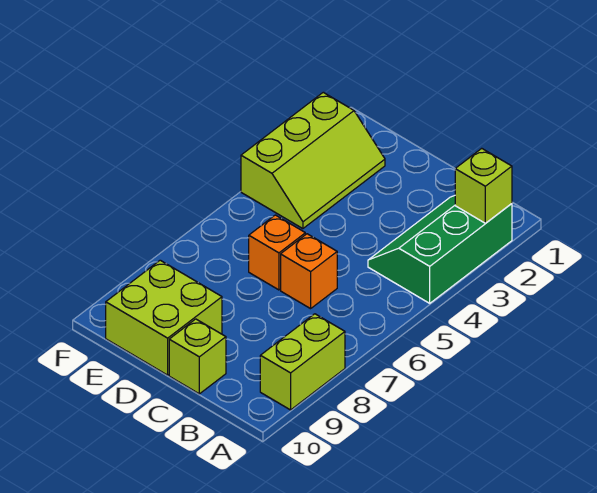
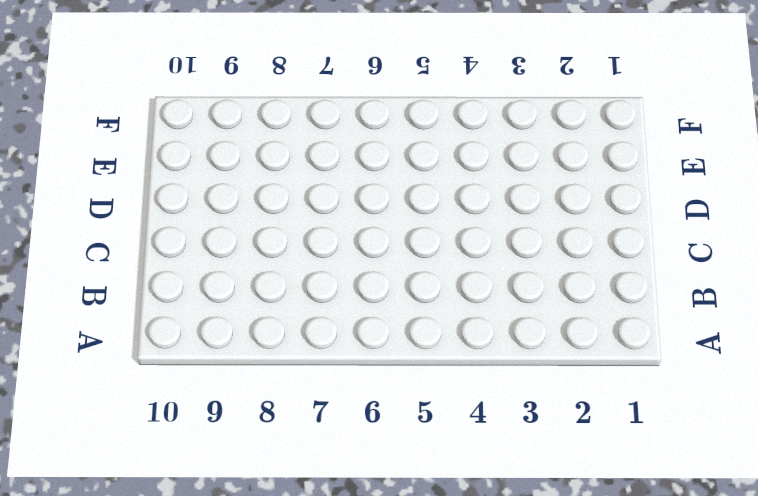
none -> green slope A2:B4 level 1 top A
none -> lime brick A8:A9 level 1

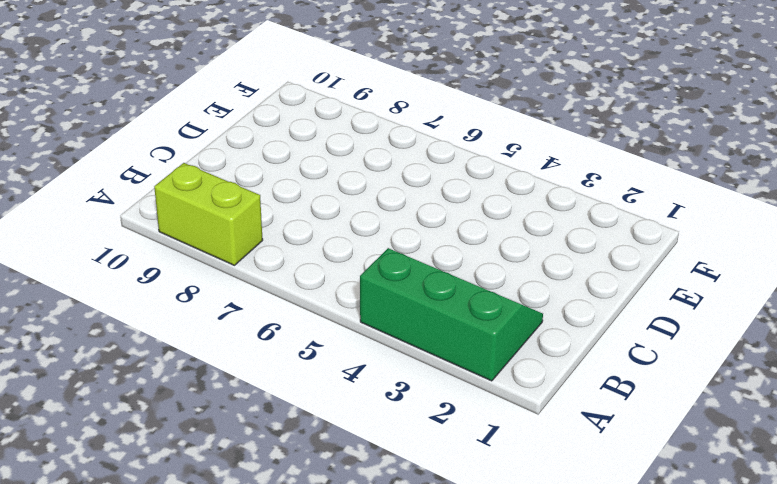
none -> orange brick C6 level 1
none -> lime brick C10 level 1

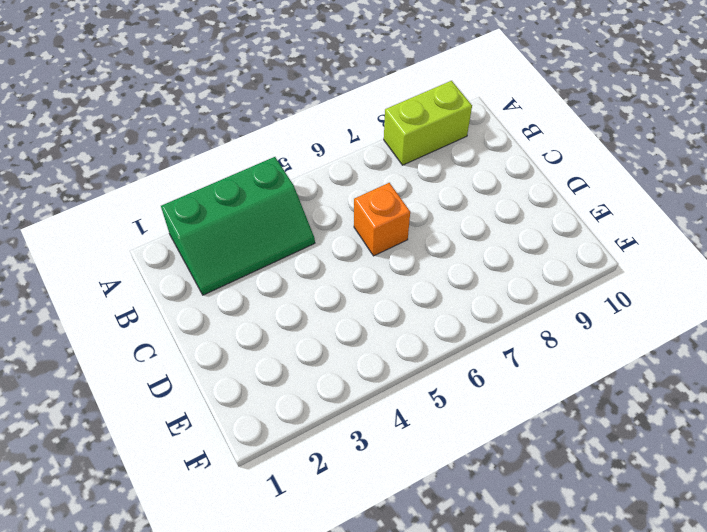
none -> lime brick C10 level 1
none -> orange brick D6 level 1

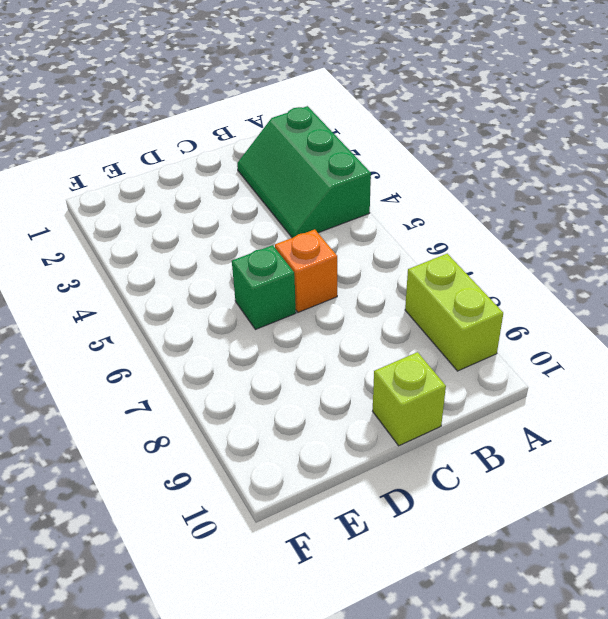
green brick D6 level 1 -> orange brick D6 level 1
none -> lime brick D9:E10 level 1
none -> lime slope E2:F4 level 1 top F

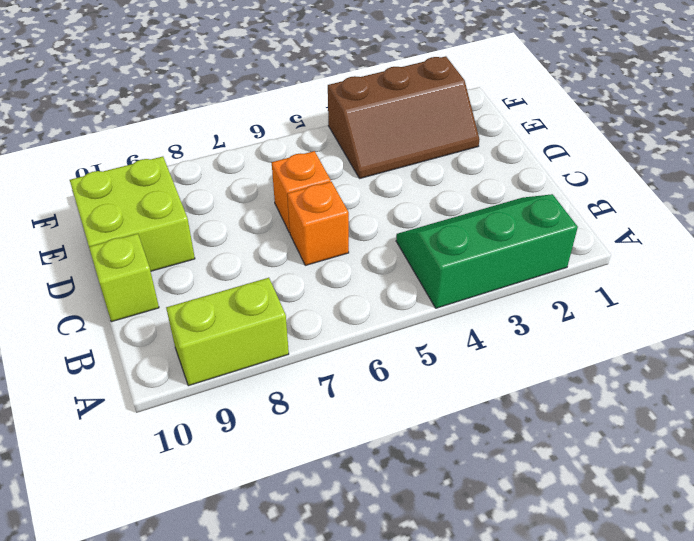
brown slope E2:F4 level 1 top F -> lime slope E2:F4 level 1 top F
none -> lime brick A2 level 2

